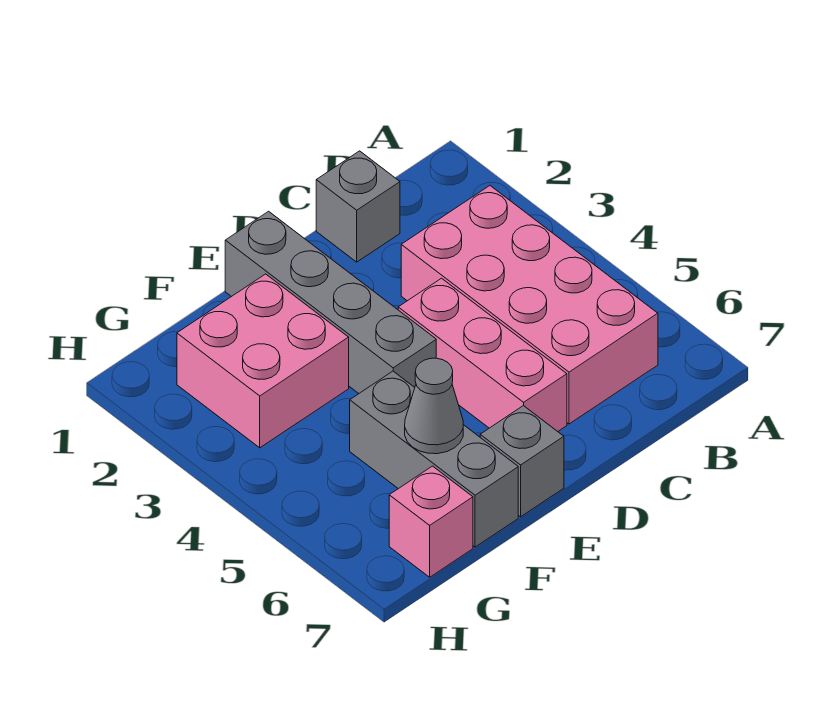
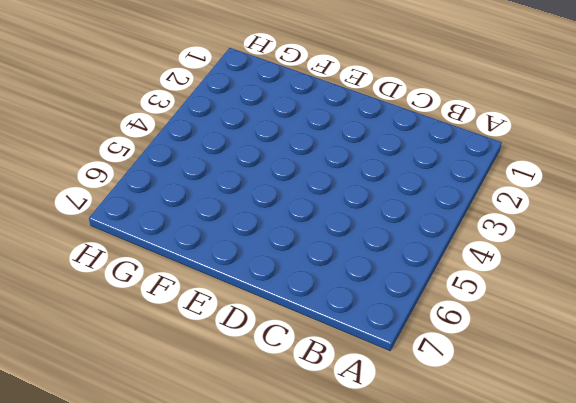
none -> pink brick B3:C6 level 1
none -> grey brick C1 level 1

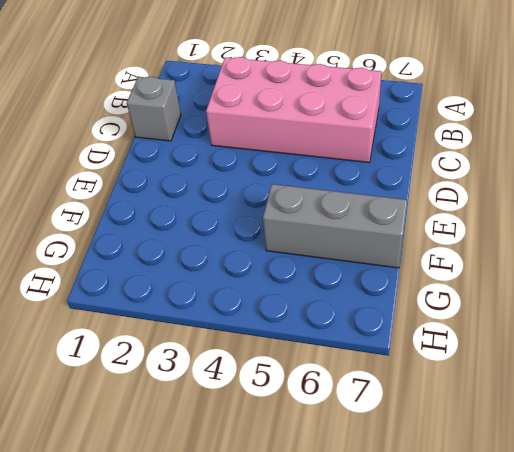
none -> pink brick D4:D6 level 1
none -> grey brick E1:E4 level 1

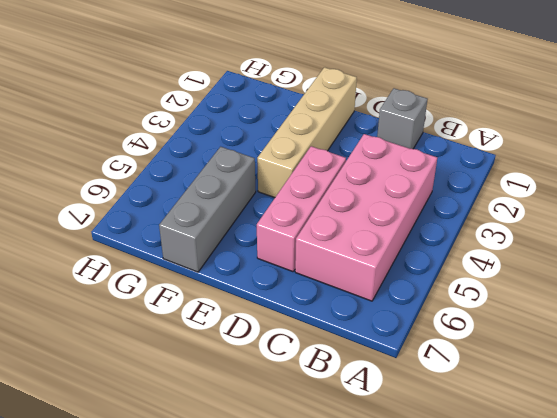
tan brick E1:E4 level 1 -> grey brick E1:E4 level 1
none -> grey brick E7 level 1
none -> pink brick F2:G3 level 1

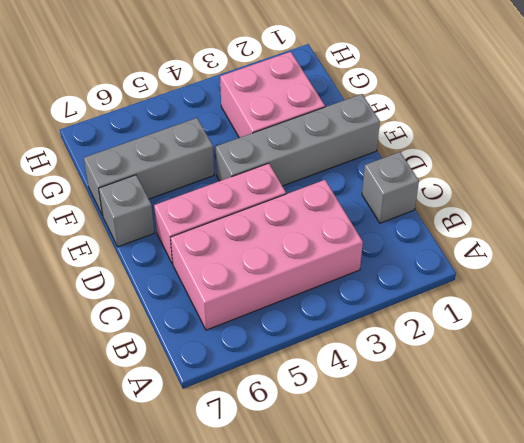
none -> pink brick G7 level 1
none -> grey cone F6 level 2

